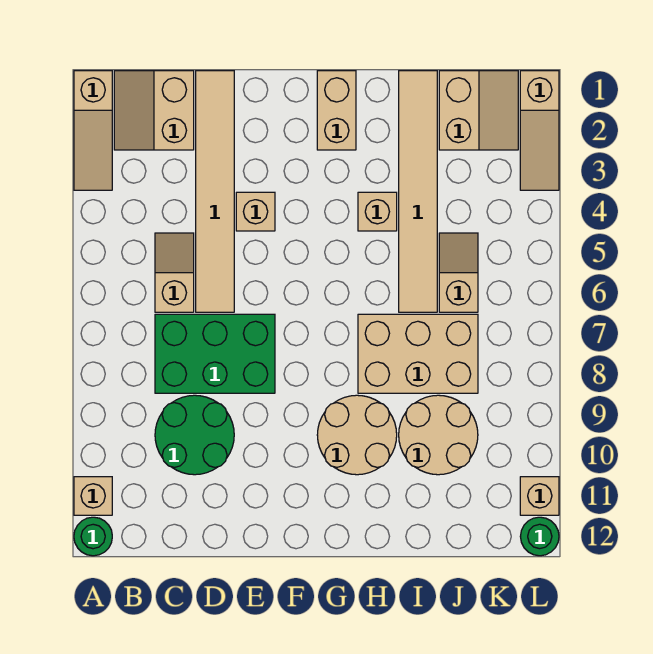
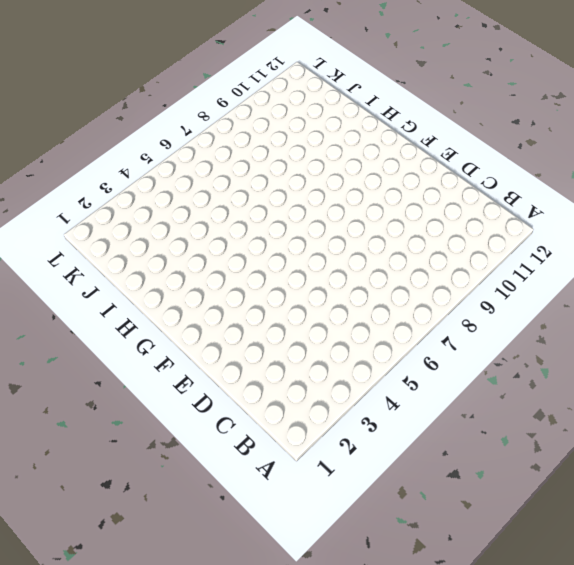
none -> tan slope A1:A3 level 1 top 1
none -> tan brick A11 level 1
none -> green round brick A12 level 1

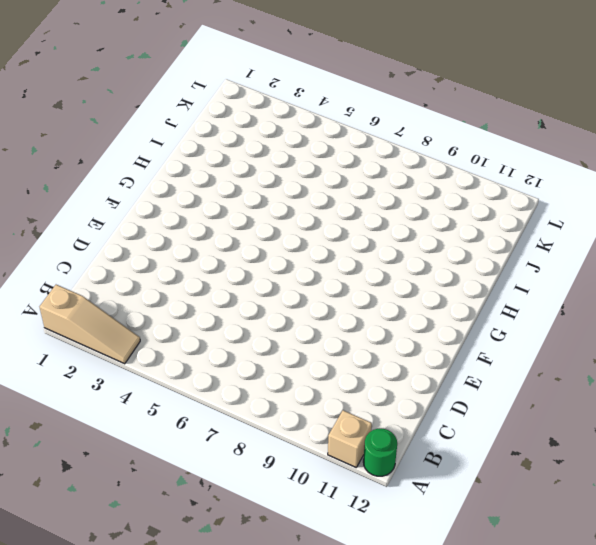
none -> tan slope B1:C2 level 1 top C
none -> tan slope C5:C6 level 1 top 6
none -> green brick C7:E8 level 1

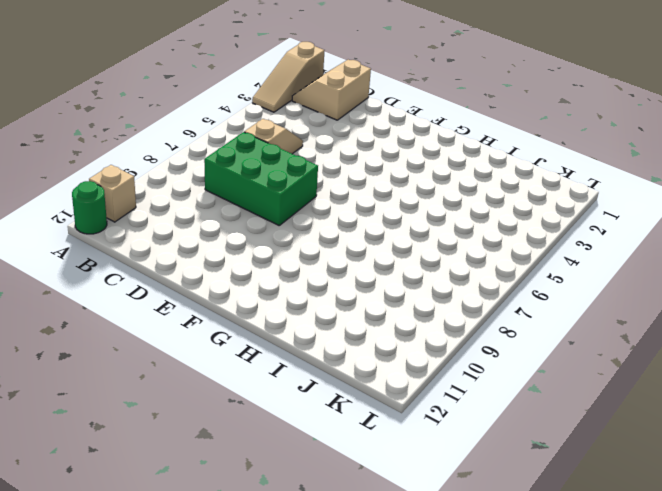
none -> green round brick C9:D10 level 1
none -> tan tile D1:D6 level 1
none -> tan brick E4 level 1

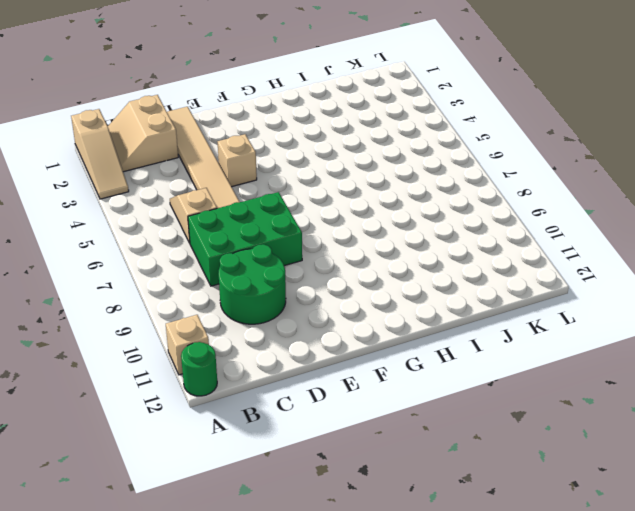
none -> tan brick G1:G2 level 1
none -> tan round brick G9:H10 level 1
none -> tan brick H4 level 1

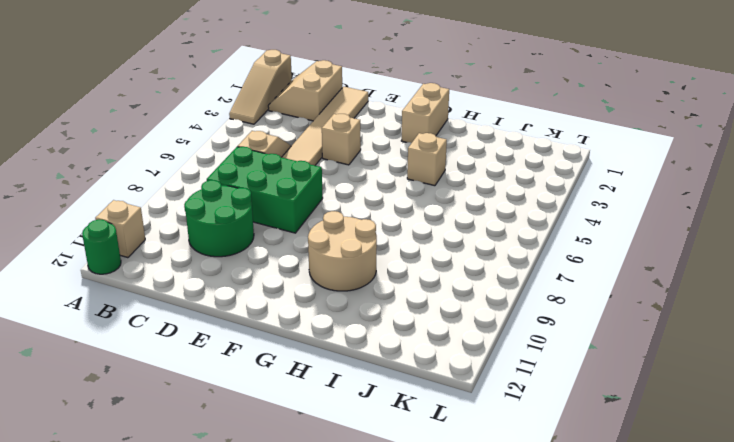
none -> tan brick H7:J8 level 1
none -> tan tile I1:I6 level 1
none -> tan round brick I9:J10 level 1

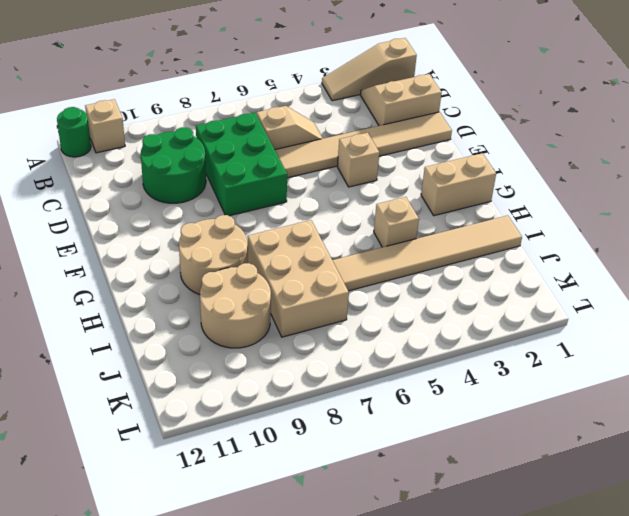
none -> tan slope J1:K2 level 1 top J
none -> tan slope J5:J6 level 1 top 6
none -> tan slope L1:L3 level 1 top 1

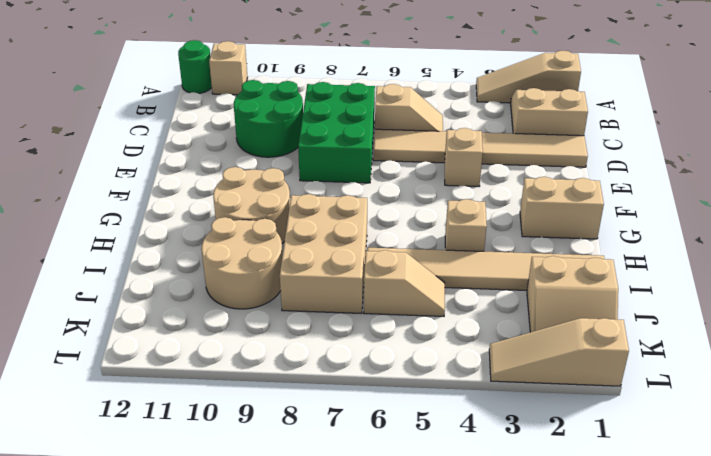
none -> tan brick L11 level 1
none -> green round brick L12 level 1

